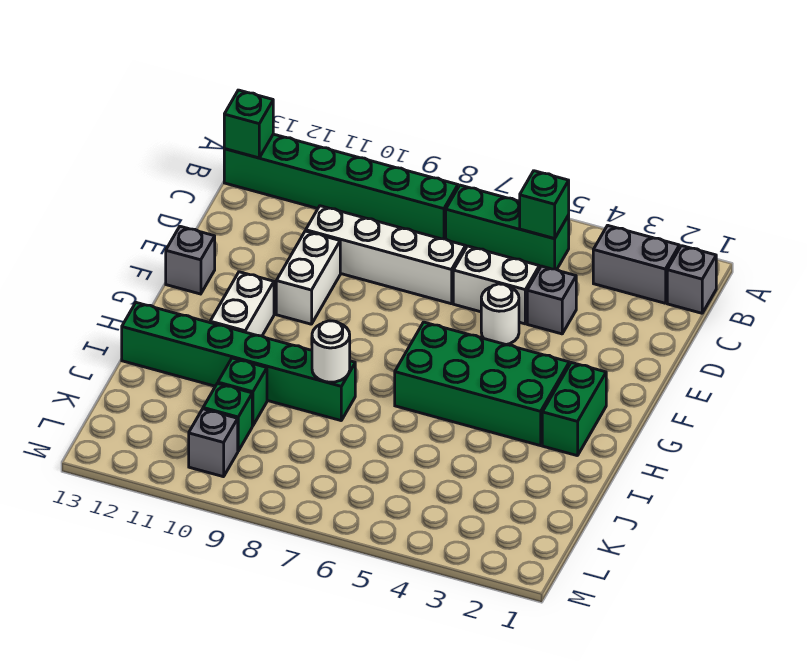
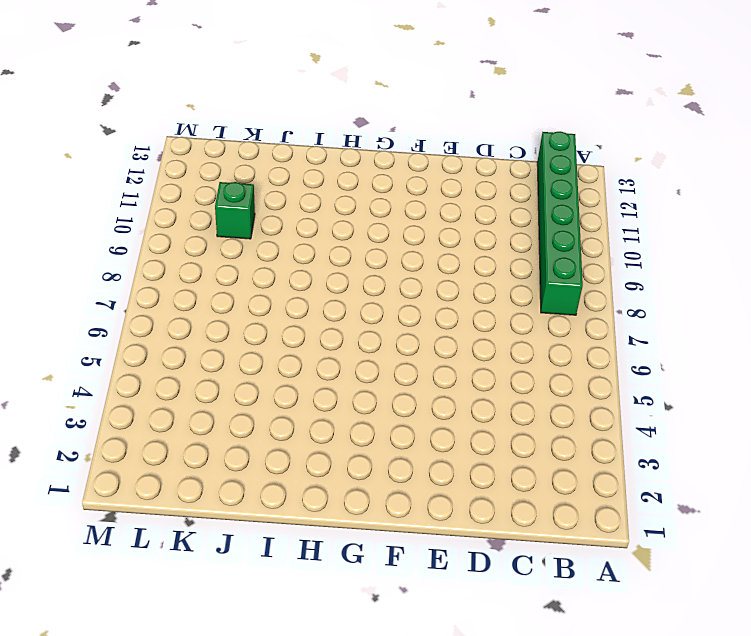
none -> grey brick B1 level 1
none -> grey brick B2:B3 level 1
none -> green brick B5:B7 level 1

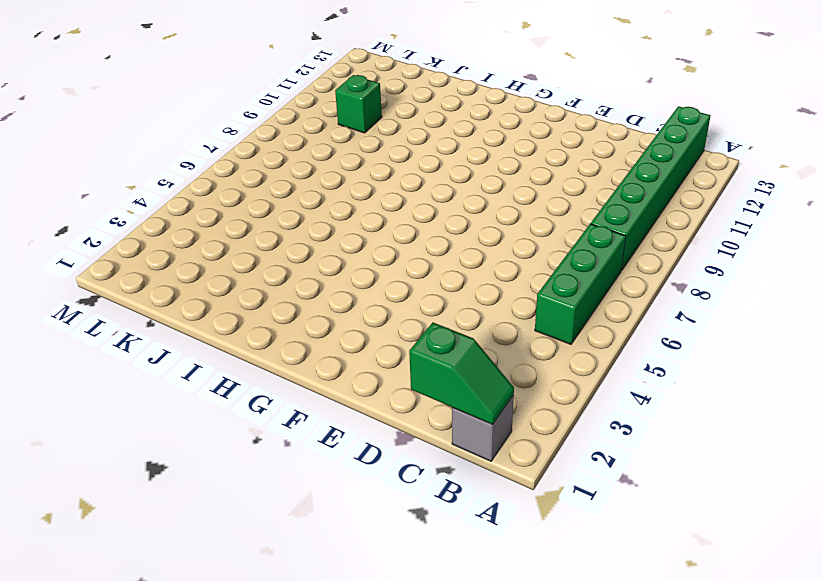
green slope B1:C1 level 2 top C -> none
none -> grey brick B2:B3 level 1
none -> grey brick D4 level 1
none -> white brick D5:D6 level 1

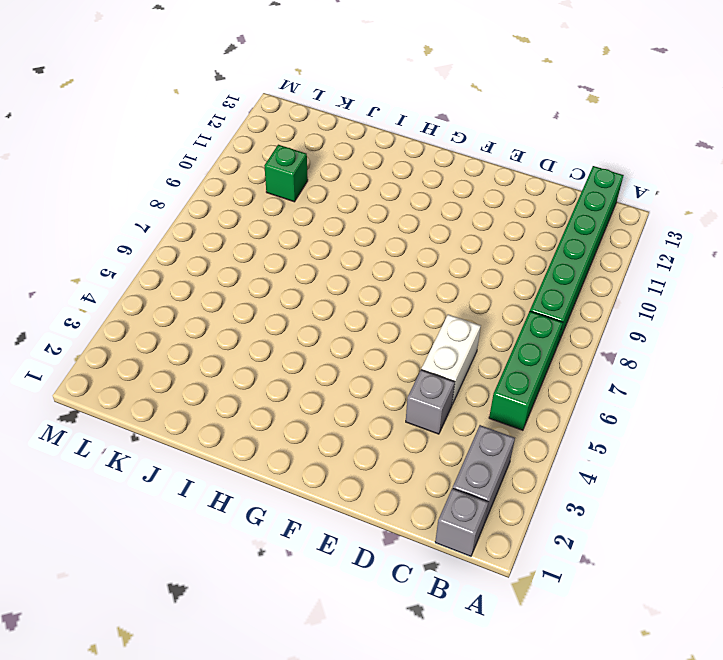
none -> white brick D7:D10 level 1
none -> white round brick E5 level 1
none -> white brick E10:F10 level 1

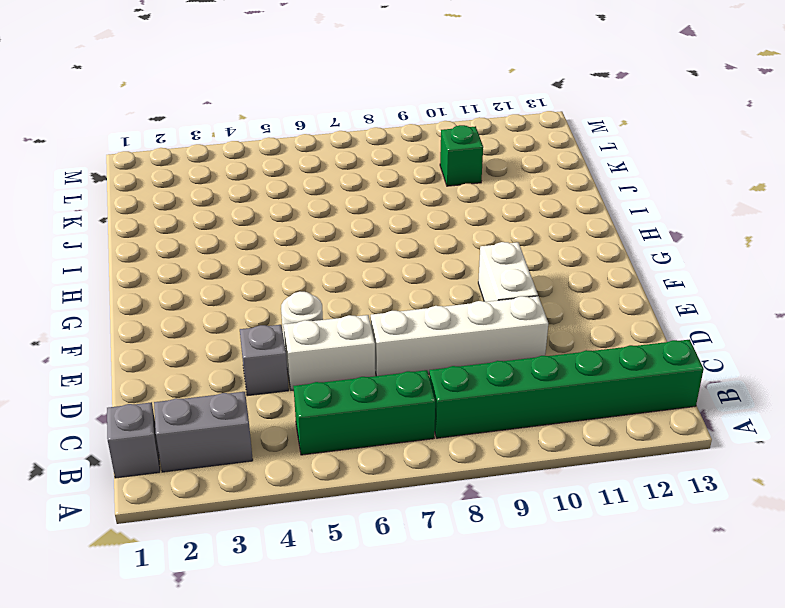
none -> grey brick F13 level 1
none -> green brick G2:H2 level 1
none -> green brick G3:H6 level 1

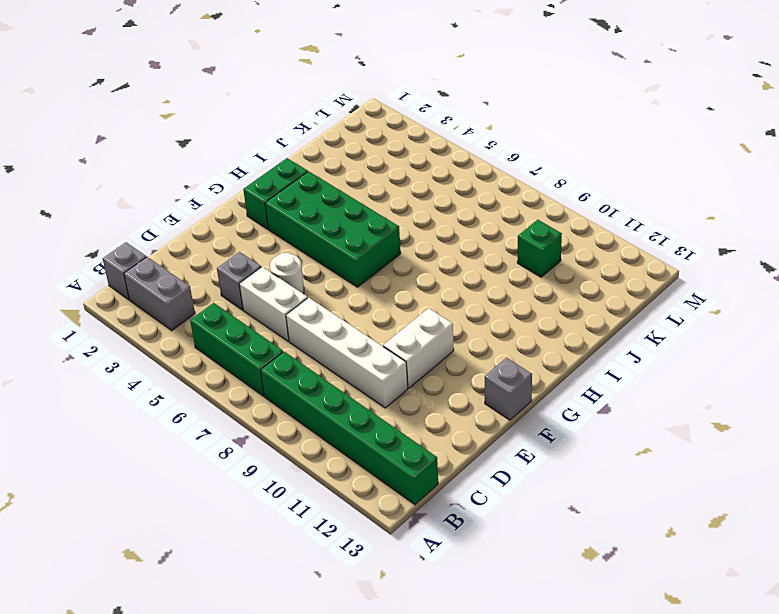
none -> white brick G11:H11 level 1
none -> green brick I8:I13 level 1
none -> green brick J10 level 1

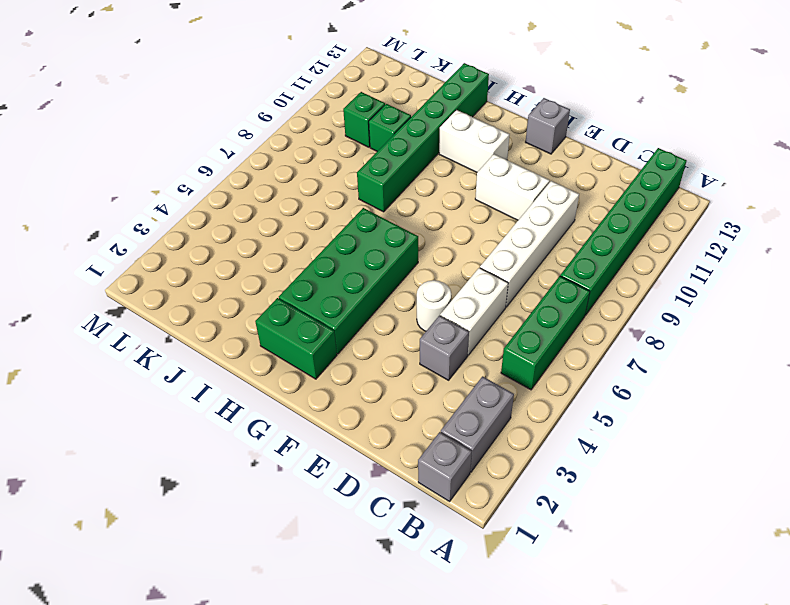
none -> grey brick L10 level 1
none -> green brick B5 level 2
none -> green brick B13 level 2

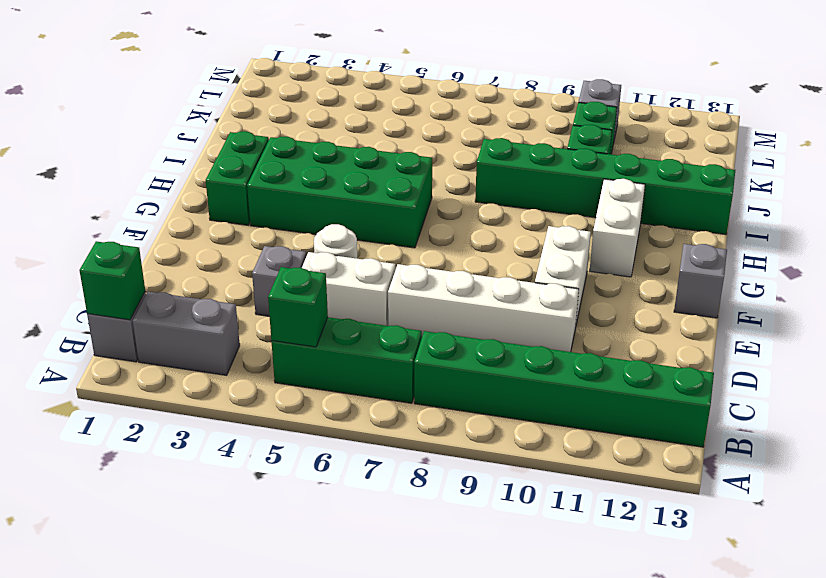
green brick B1 level 2 -> green brick B13 level 2
none -> white round brick I8 level 2

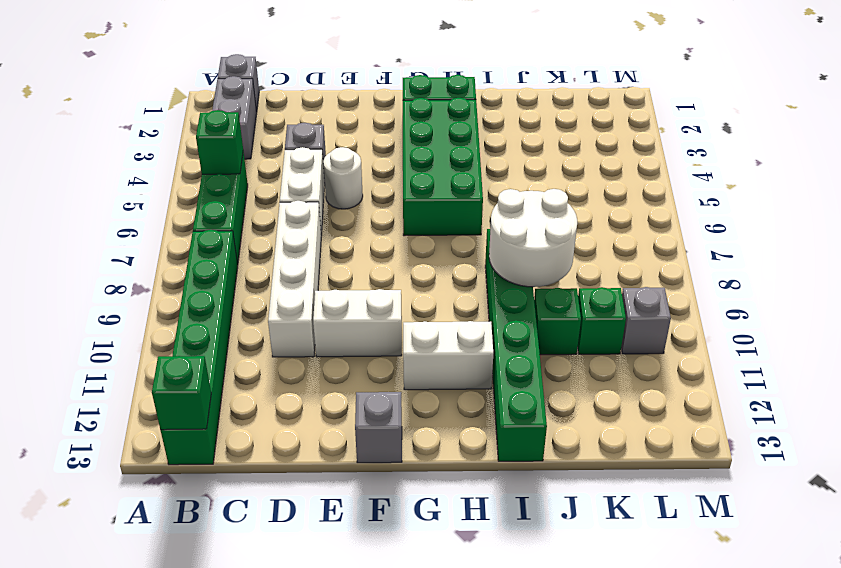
white round brick I8:J9 level 2 -> white round brick I8 level 2

